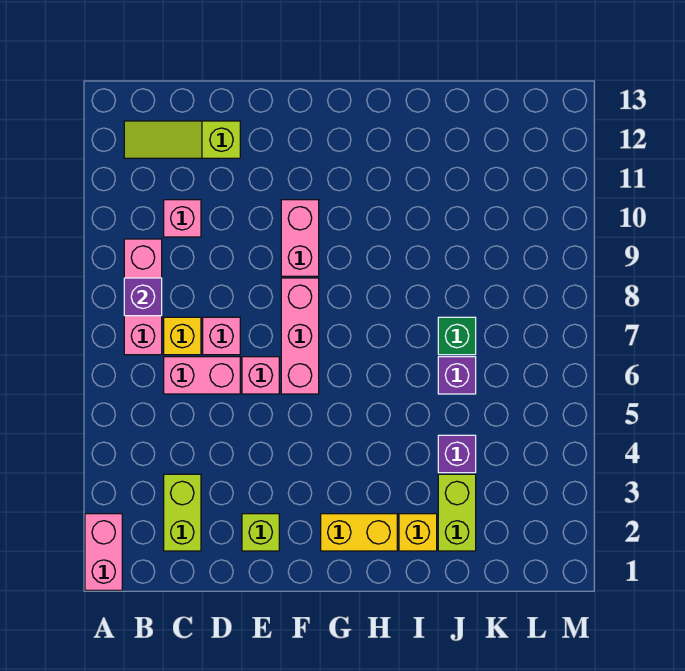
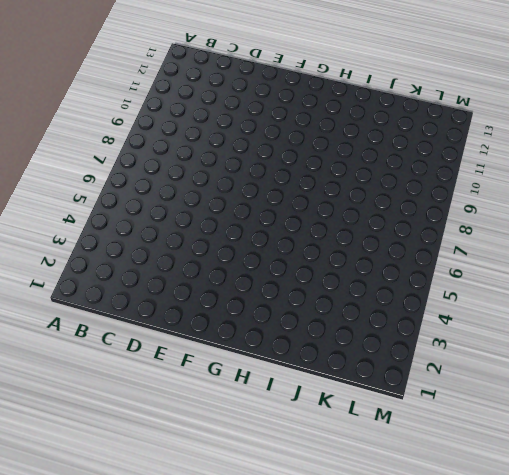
none -> pink brick A1:A2 level 1
none -> pink brick B7:B9 level 1
none -> lime slope B12:D12 level 1 top D

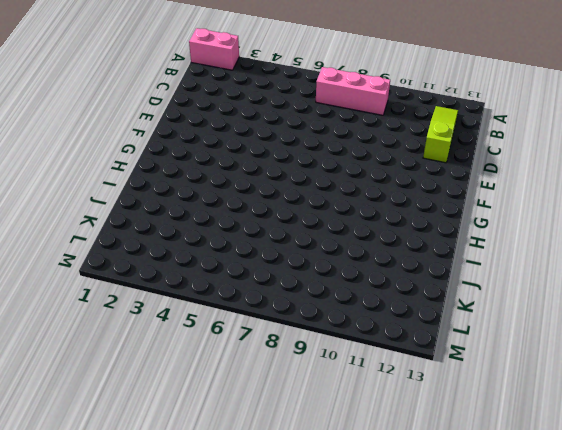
none -> lime brick C2:C3 level 1
none -> pink brick C6:D6 level 1
none -> yellow brick C7 level 1

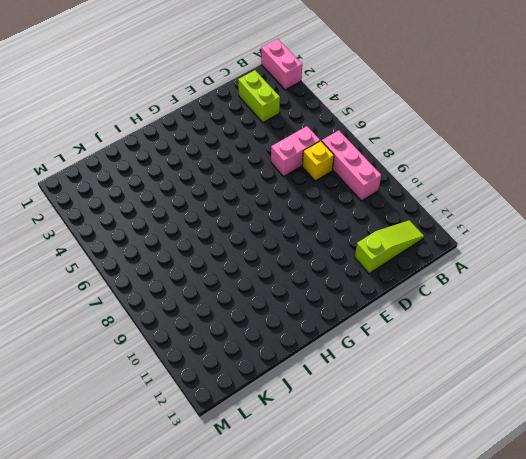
none -> pink brick C10 level 1
none -> pink brick D7 level 1
none -> lime brick E2 level 1

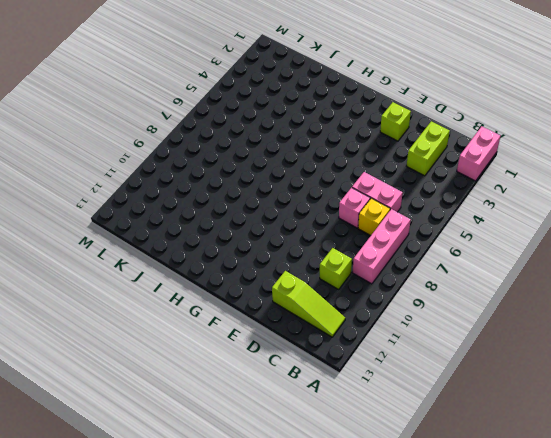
lime brick C10 level 1 -> pink brick C10 level 1
none -> pink brick E6 level 1
none -> pink brick F6:F8 level 1
none -> pink brick F9:F10 level 1

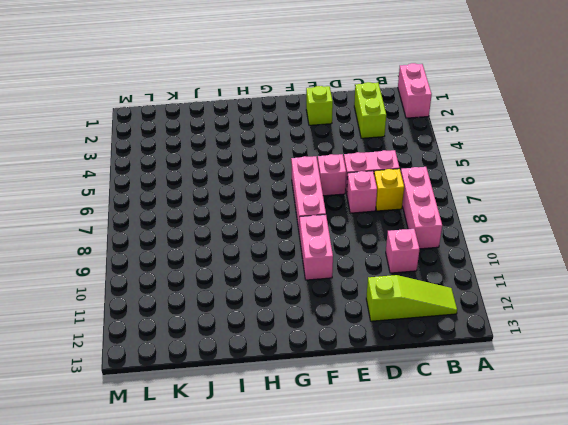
none -> yellow brick G2:H2 level 1
none -> yellow brick I2 level 1
none -> lime brick J2:J3 level 1

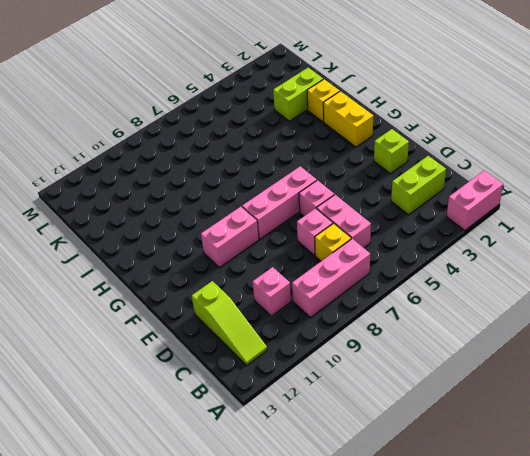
none -> purple brick J4 level 1
none -> purple brick J6 level 1
none -> green brick J7 level 1

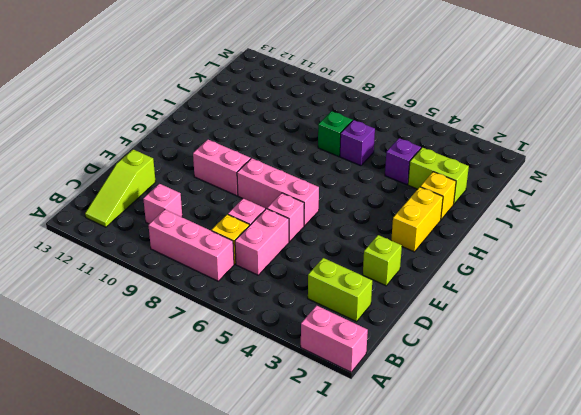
none -> purple brick B8 level 2

